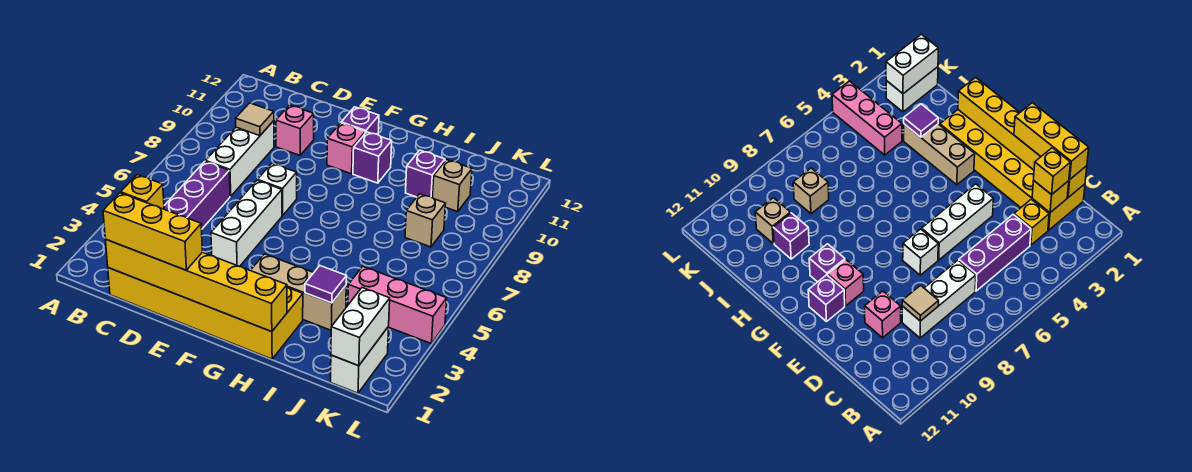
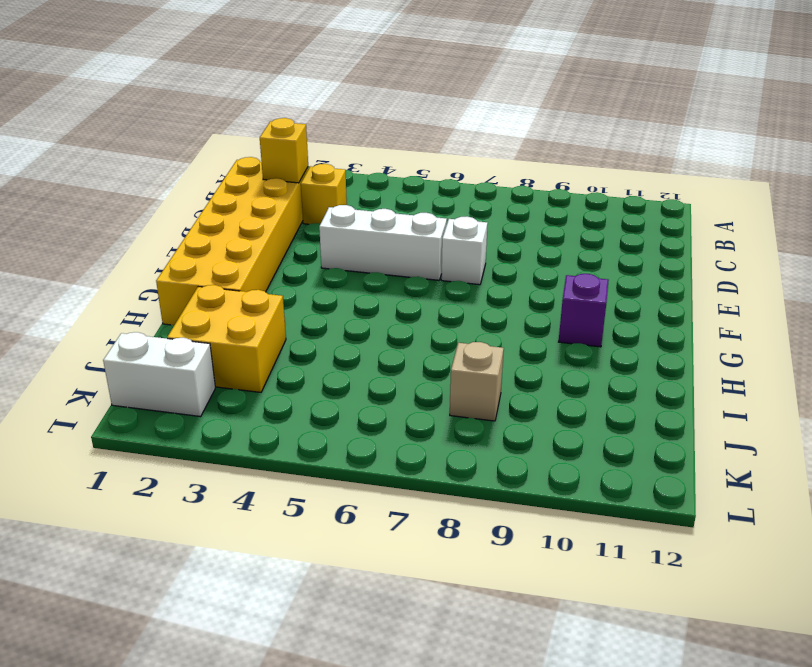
yellow brick I2:J3 level 1 -> tan brick G3:I3 level 1
none -> purple brick C4:C6 level 1
none -> white brick C7:C9 level 1
none -> pink brick D10 level 1

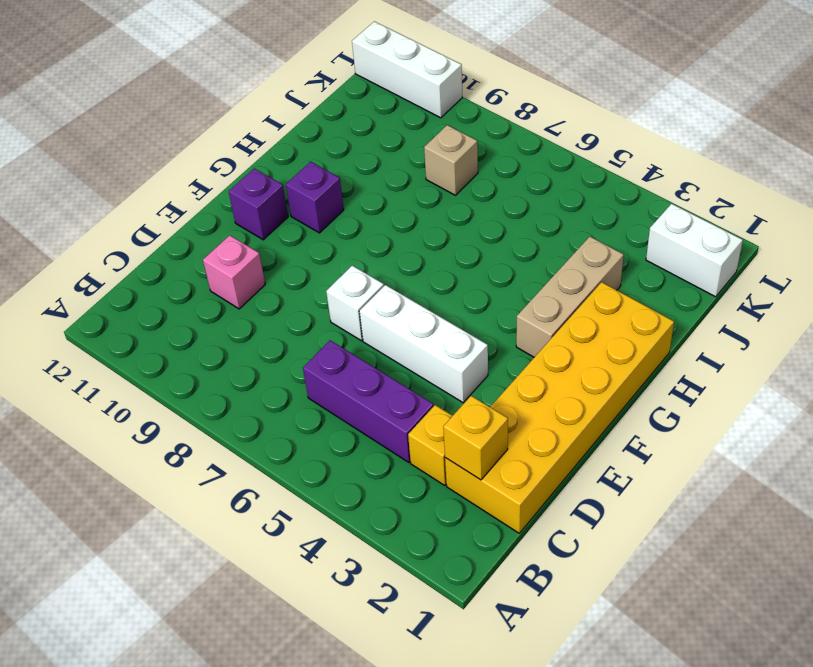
white brick L10:L12 level 1 -> white brick C7:C9 level 1
none -> pink brick F10 level 1
none -> purple brick I10 level 1
none -> pink brick J4:L4 level 1

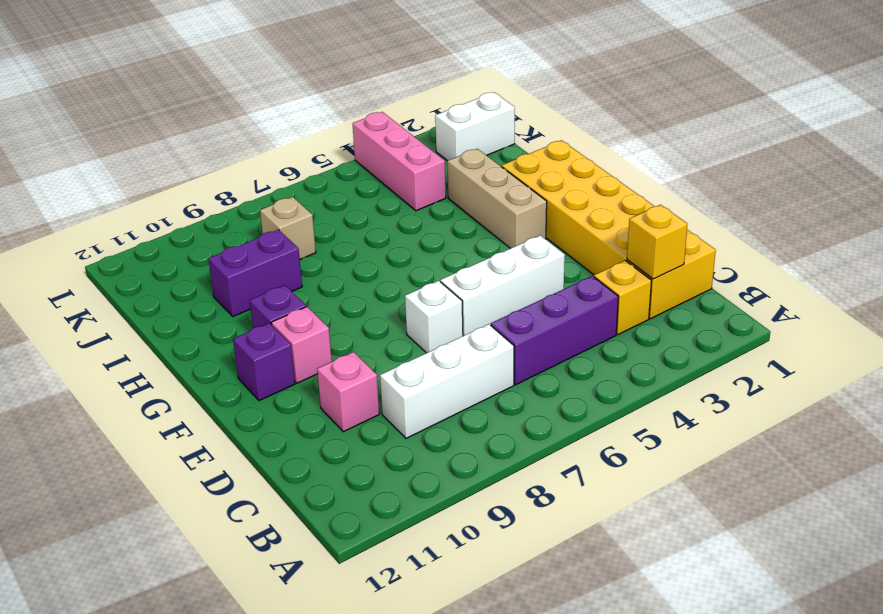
purple brick I9:I10 level 1 -> purple brick I10 level 1
none -> tan brick J10 level 1
none -> yellow brick C1:H1 level 2
none -> tan tile C9 level 2

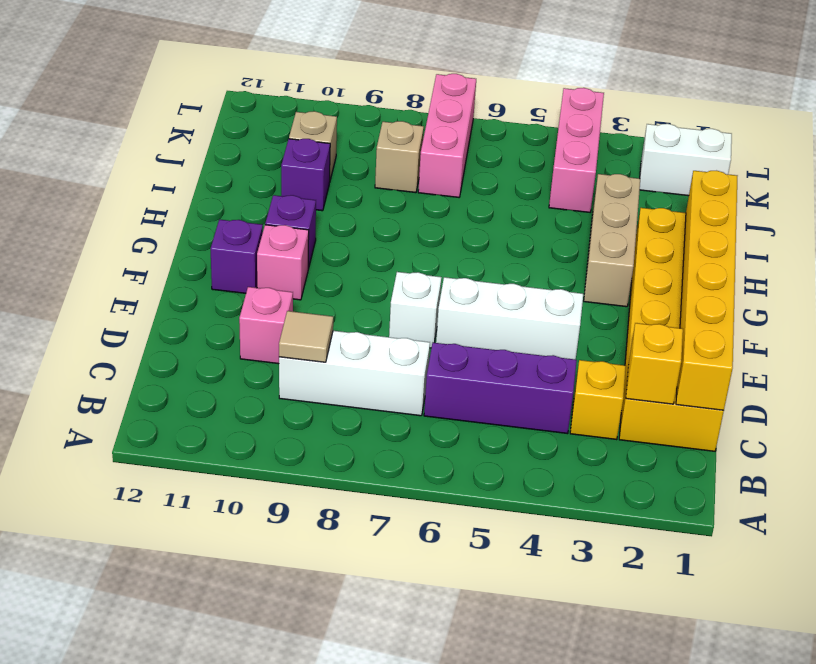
pink brick J7:L7 level 1 -> none
none -> purple tile I3 level 2
none -> white brick K1:K2 level 2
none -> yellow brick C1:E1 level 3

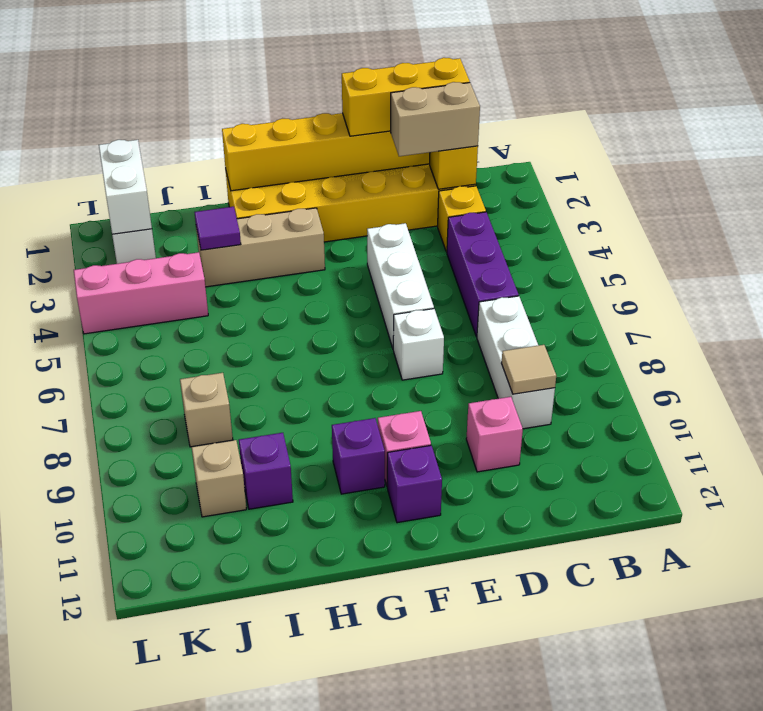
tan brick C2:D2 level 3 -> yellow brick C2 level 3

